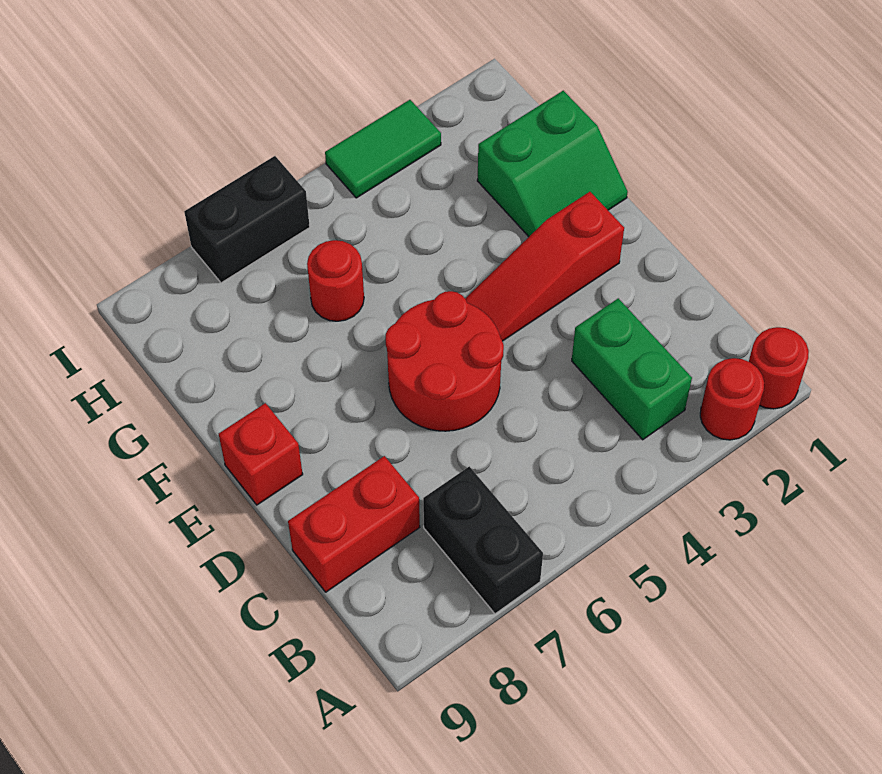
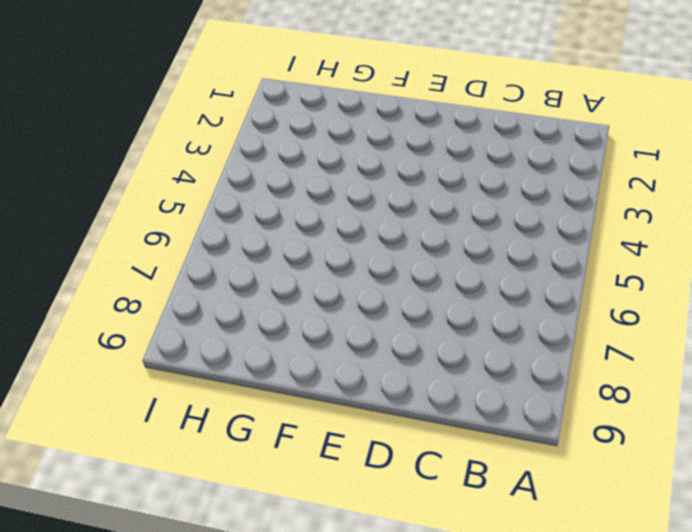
none -> red round brick A1 level 1
none -> red round brick A2 level 1
none -> black brick A7:B7 level 1

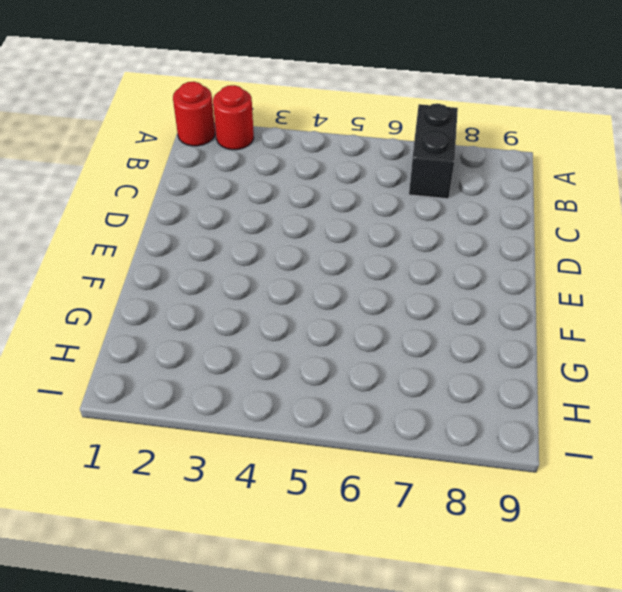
none -> green brick B3:C3 level 1
none -> red brick C8:C9 level 1
none -> red round brick D5:E6 level 1

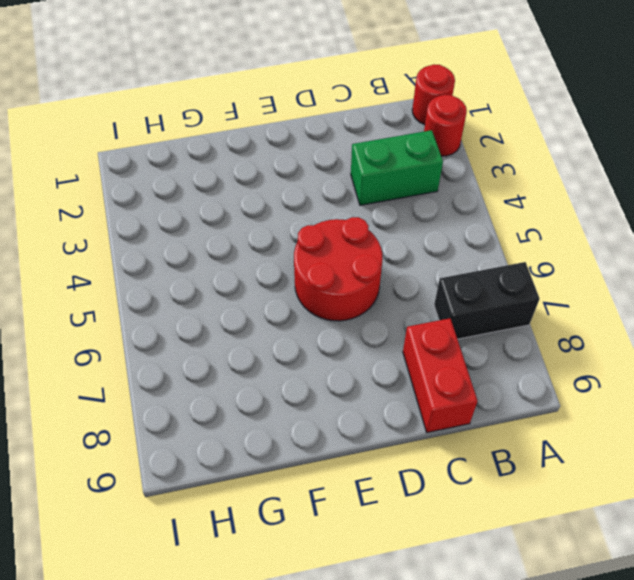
none -> red slope E2:E4 level 1 top 2
none -> red brick E9 level 1
none -> green slope F1:G2 level 1 top G

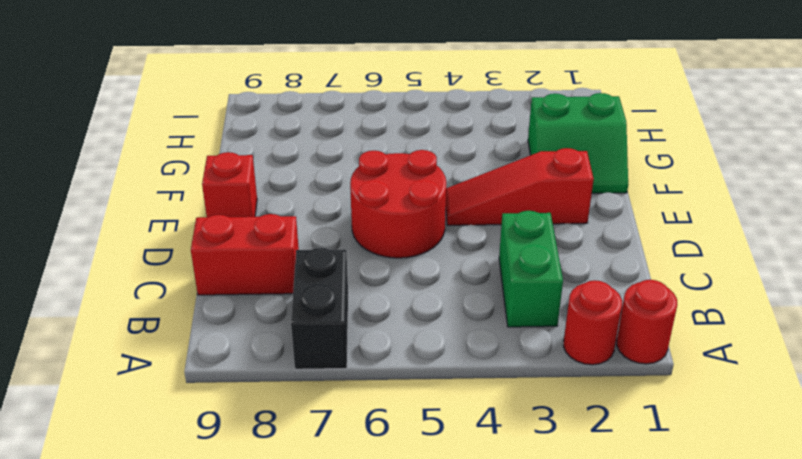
none -> red round brick G6 level 1
none -> green tile I3:I4 level 1
none -> black brick I6:I7 level 1

